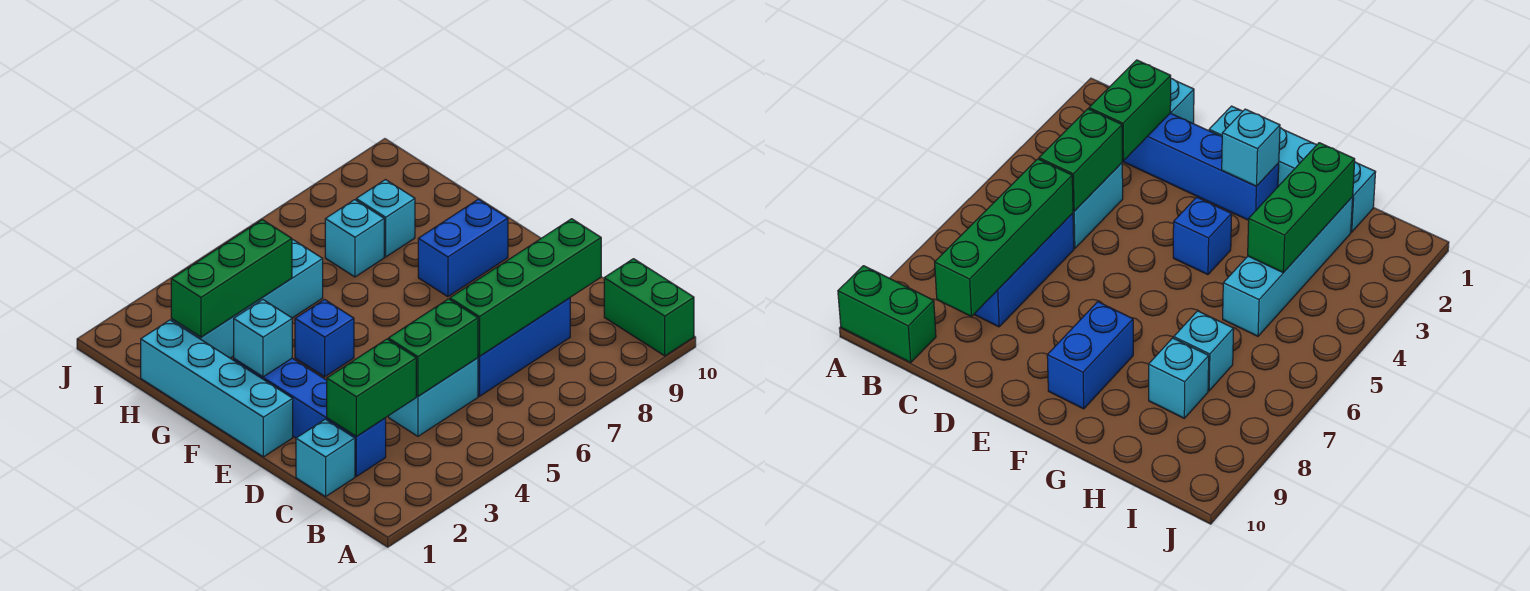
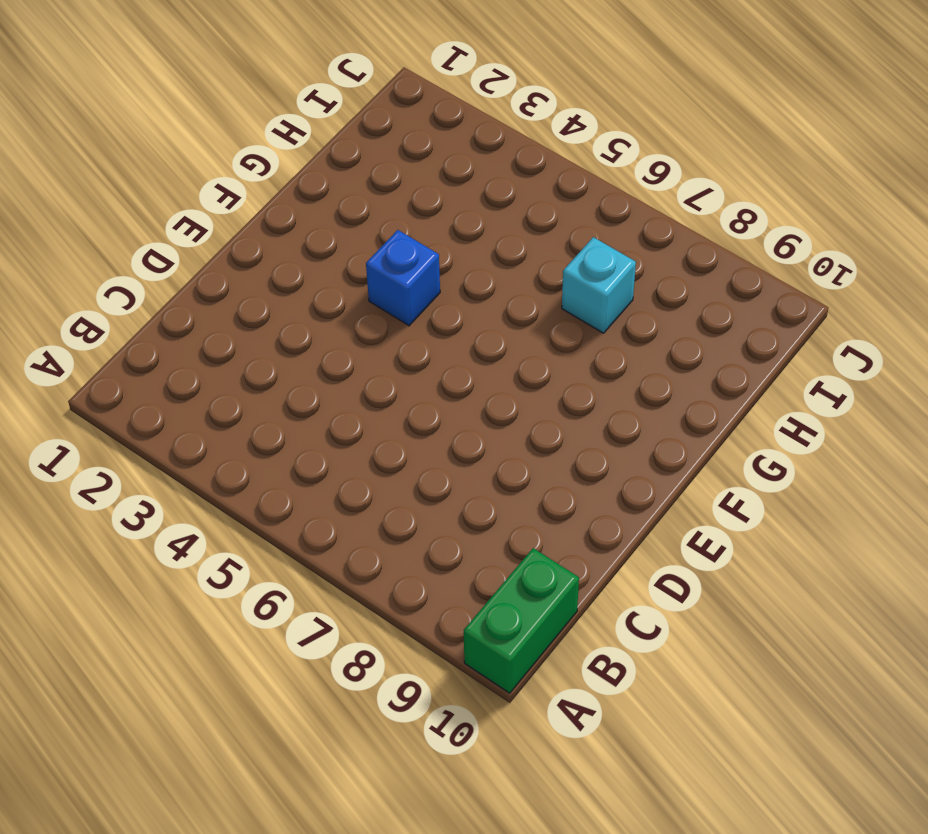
none -> cyan brick C1 level 1
none -> blue brick C2:F2 level 1
none -> cyan brick C4:C5 level 1

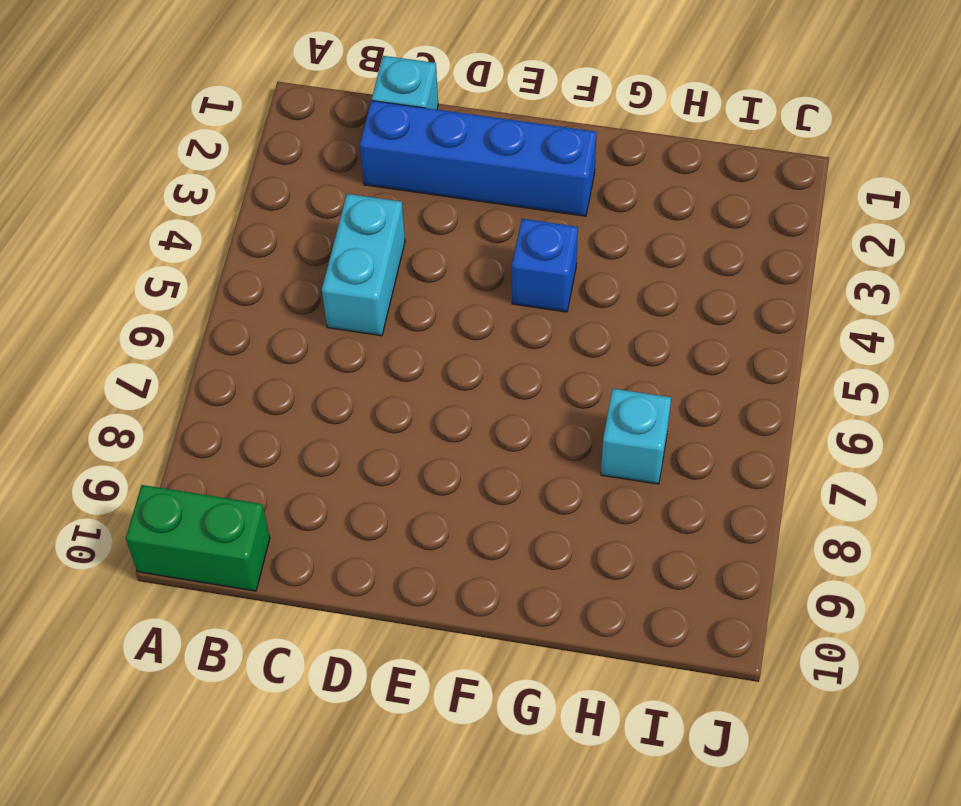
none -> blue brick C6:C8 level 1
none -> cyan brick E1:H1 level 1
none -> blue brick F8:F9 level 1

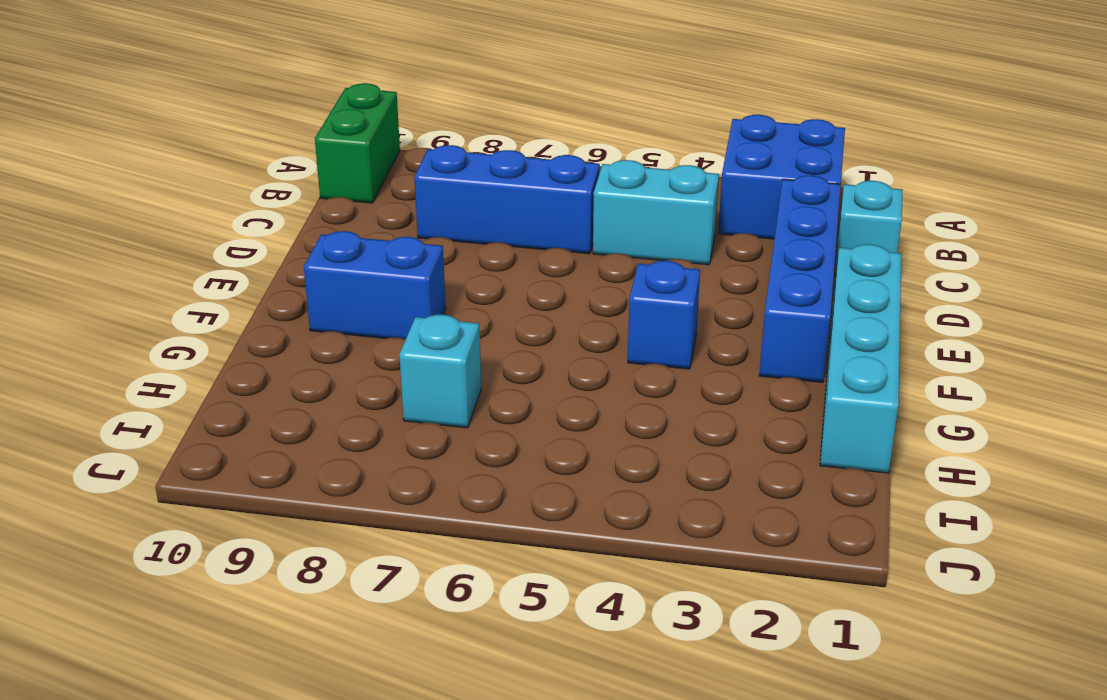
blue brick A2:B3 level 1 -> none
none -> cyan brick H2:H5 level 1
none -> cyan brick H8 level 1
none -> green brick C2:C3 level 2

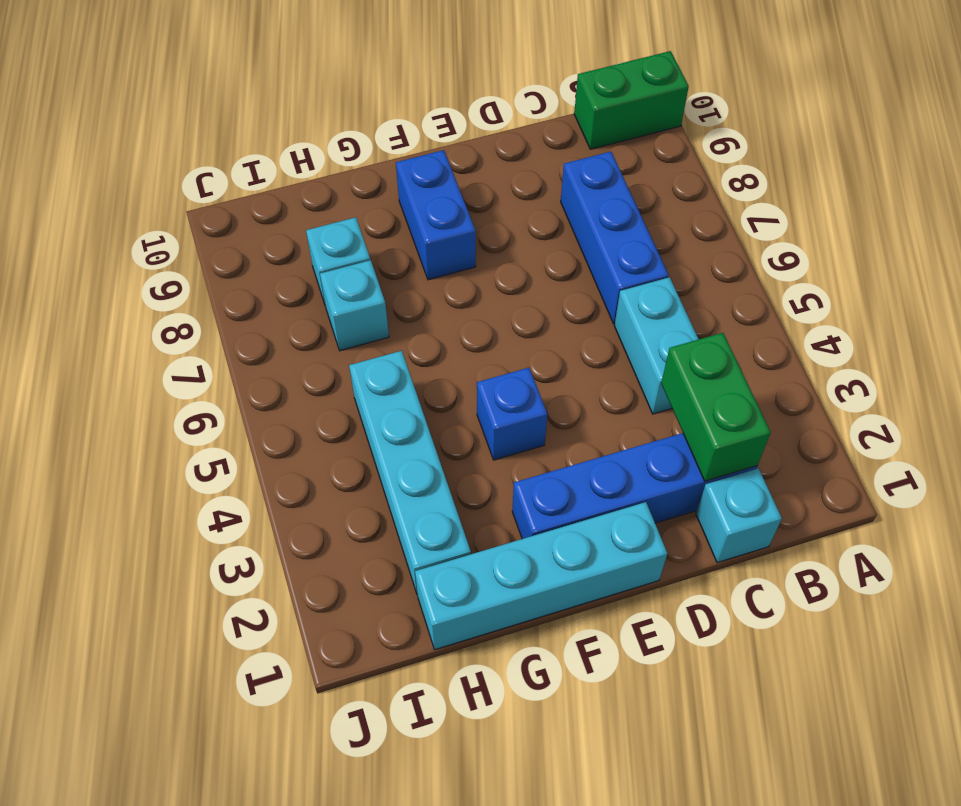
none -> green brick C4:C5 level 2
none -> green brick C6:C9 level 2
none -> cyan brick F2 level 2

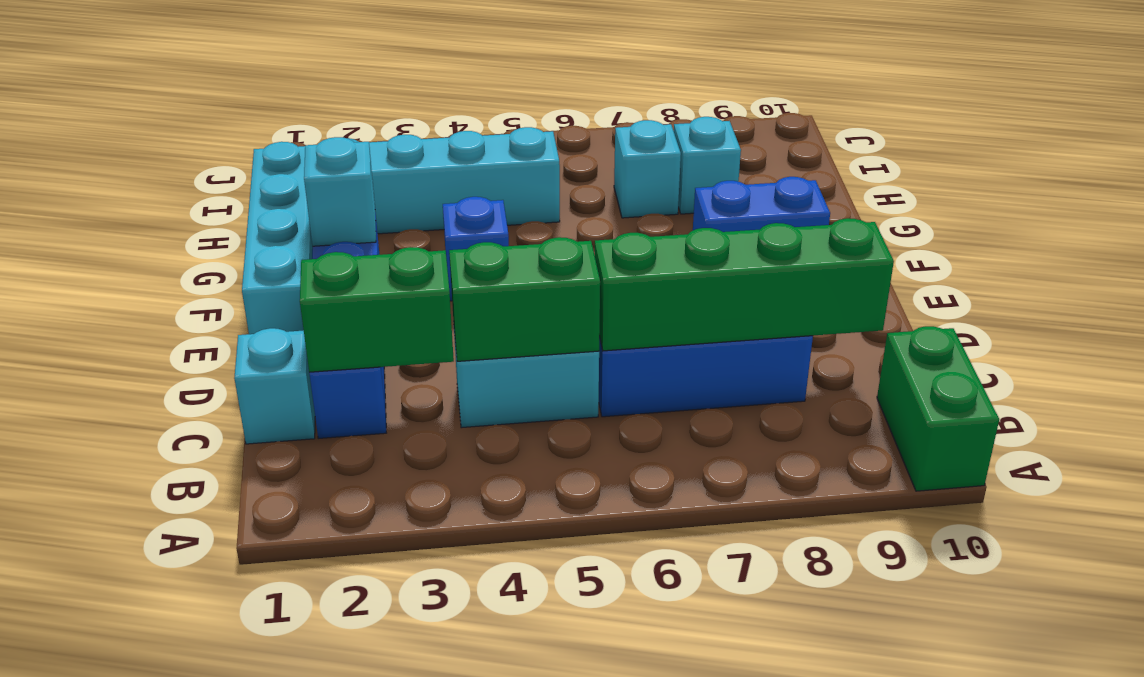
none -> green brick H2:H4 level 2

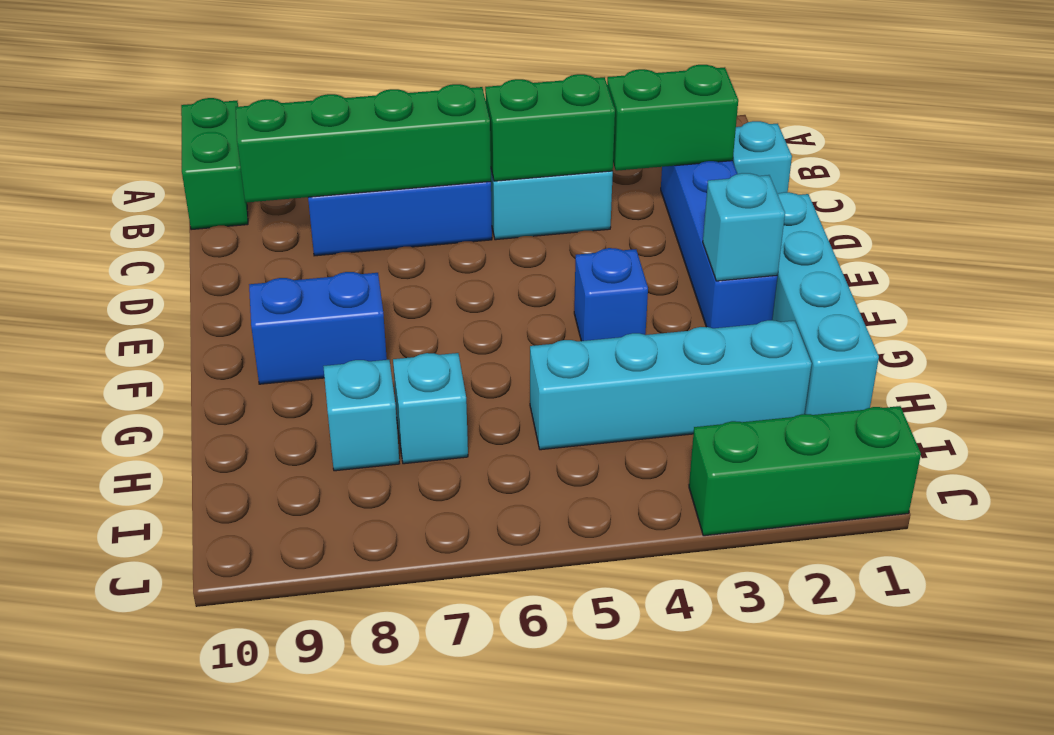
green brick J1:J3 level 1 -> green brick H2:H4 level 2

